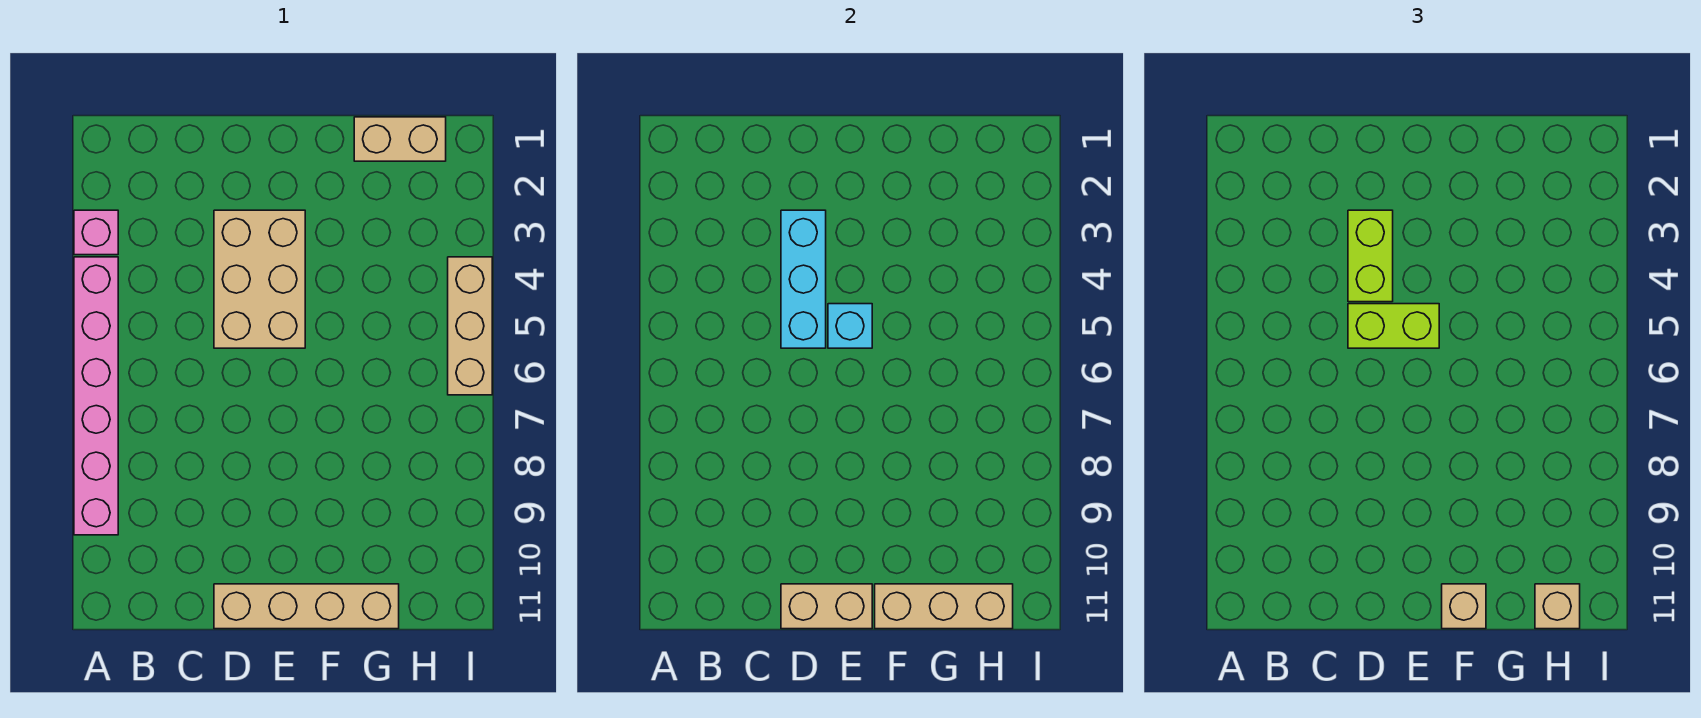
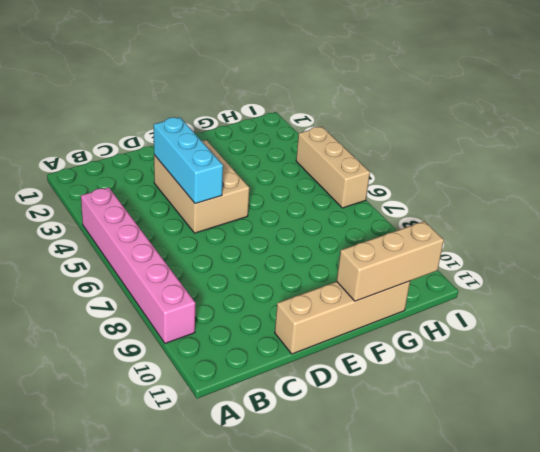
none -> pink brick A3 level 1
none -> tan brick G1:H1 level 1
none -> tan brick D11:E11 level 2

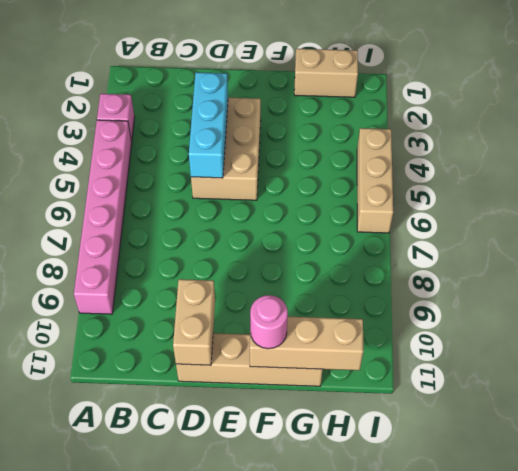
tan brick D10:D11 level 2 -> tan brick D11:E11 level 2
pink round brick F11 level 3 -> tan brick F11 level 3
none -> cyan brick E5 level 2
none -> lime brick D3:D4 level 3
none -> lime brick D5:E5 level 3

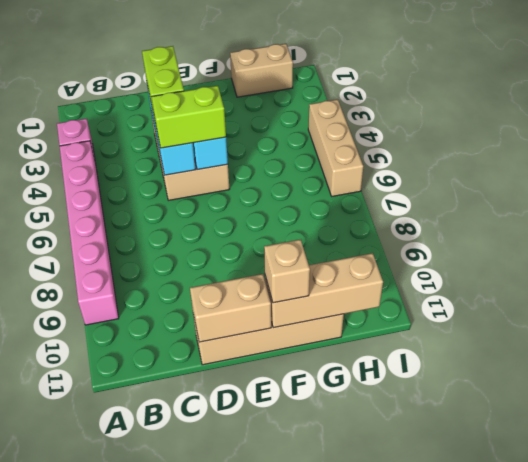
none -> tan brick H11 level 3

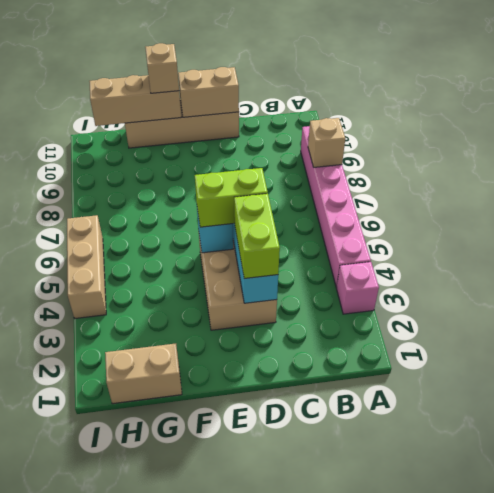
tan brick A8 level 2 -> tan brick H11 level 3

